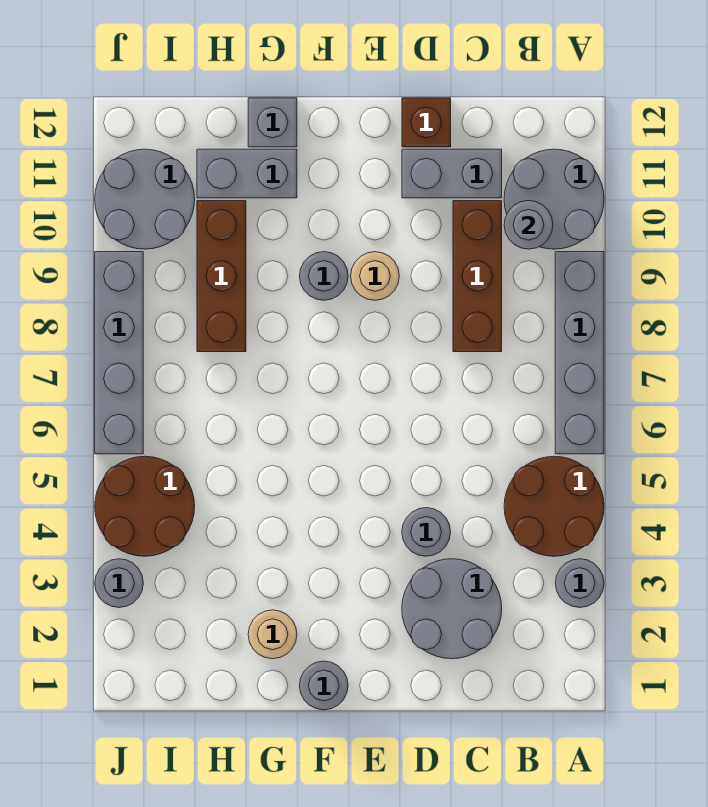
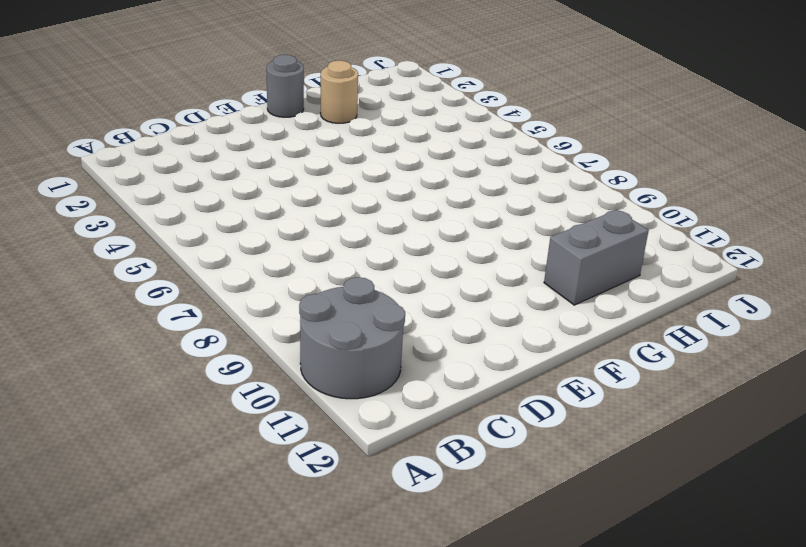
none -> grey round brick A3 level 1
none -> brown round brick A4:B5 level 1
none -> grey brick A6:A9 level 1

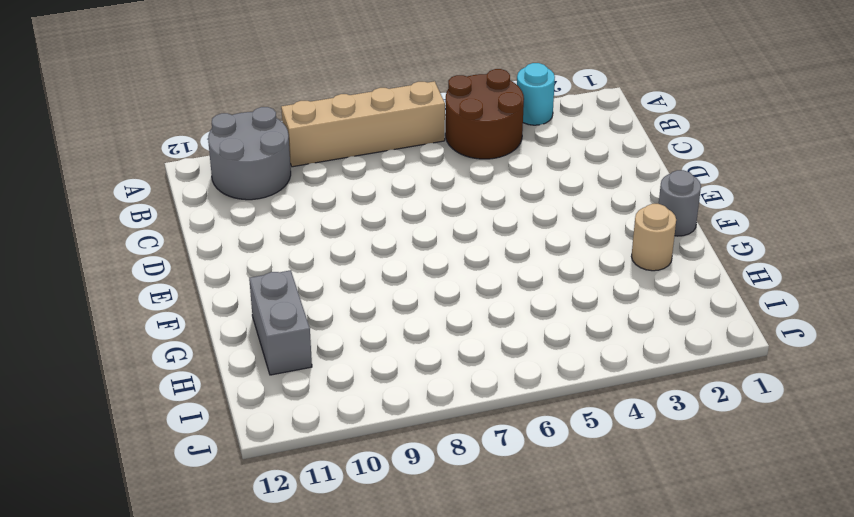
cyan round brick A3 level 1 -> grey round brick A3 level 1
tan brick A6:A9 level 1 -> grey brick A6:A9 level 1
none -> grey round brick C2:D3 level 1
none -> brown brick C8:C10 level 1
none -> grey brick C11:D11 level 1

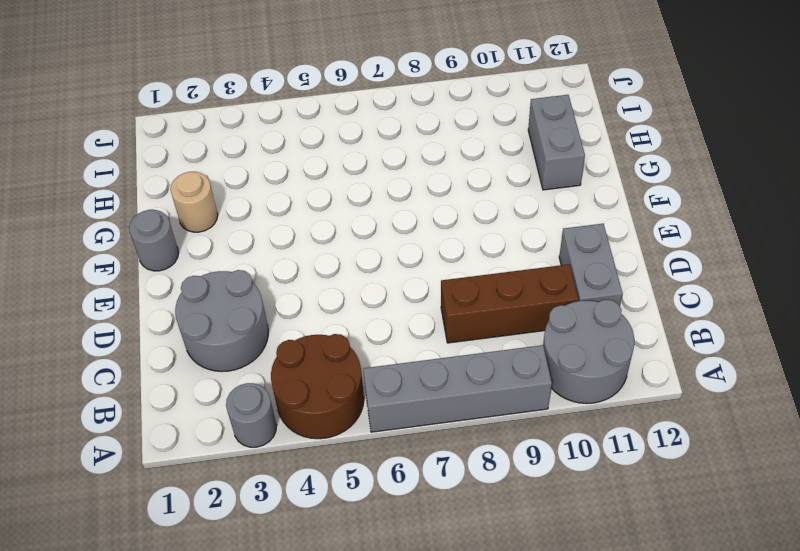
none -> grey round brick D4 level 1
none -> brown brick D12 level 1
none -> tan round brick E9 level 1

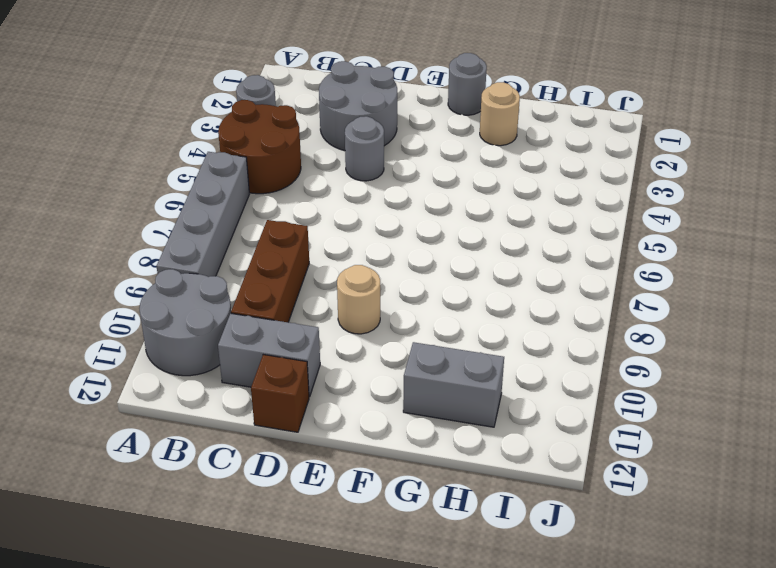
none -> grey round brick F9 level 1
none -> grey brick G12 level 1
none -> brown brick H8:H10 level 1

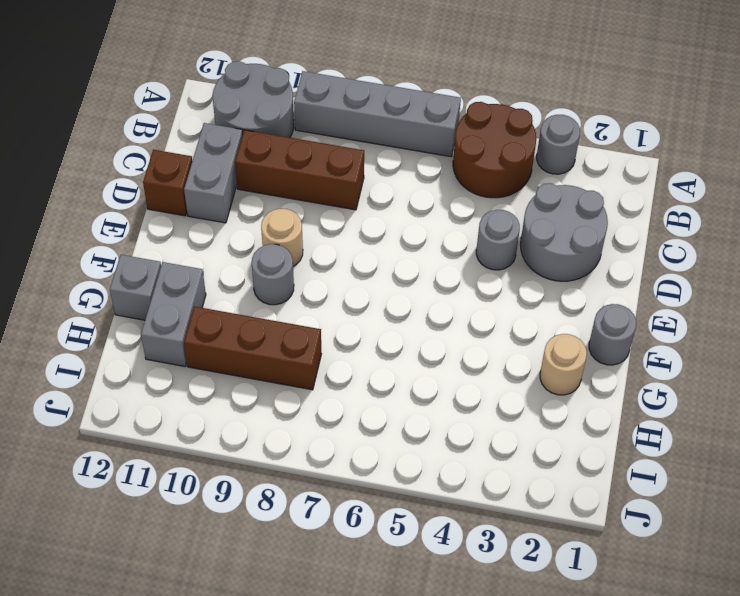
none -> brown round brick I4:J5 level 1
none -> grey round brick I10:J11 level 1
none -> grey round brick J3 level 1

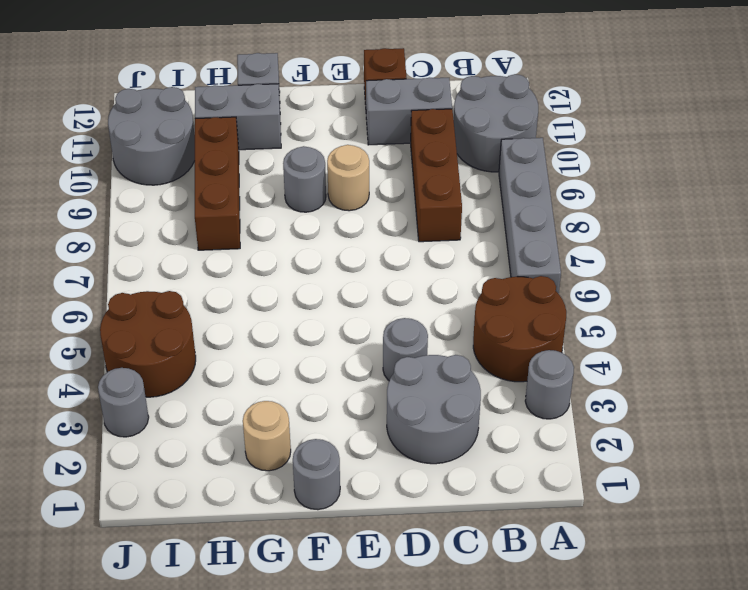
none -> grey brick J6:J9 level 1
none -> grey round brick B10 level 2

